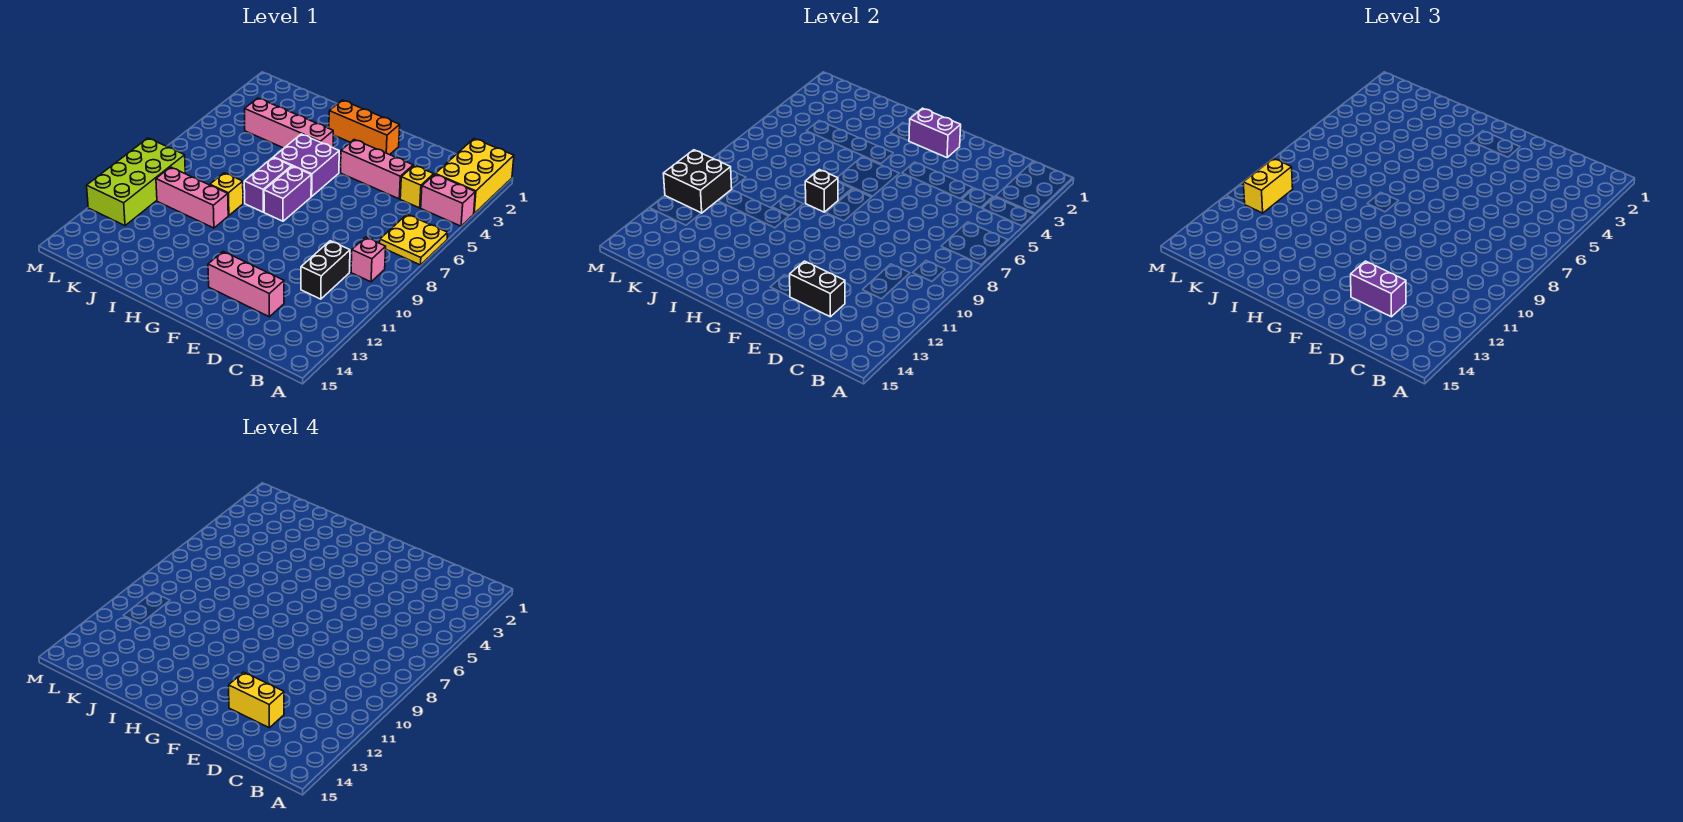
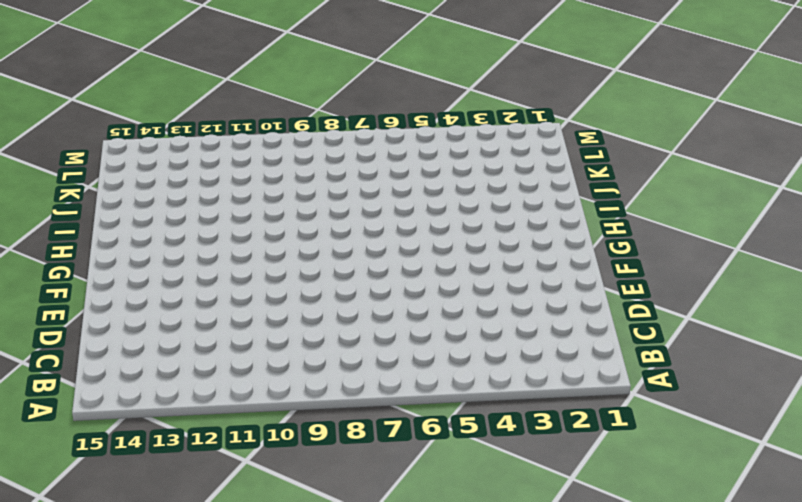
none -> yellow brick A1:B3 level 1
none -> pink brick A4:B4 level 1
none -> yellow plate A6:B7 level 1

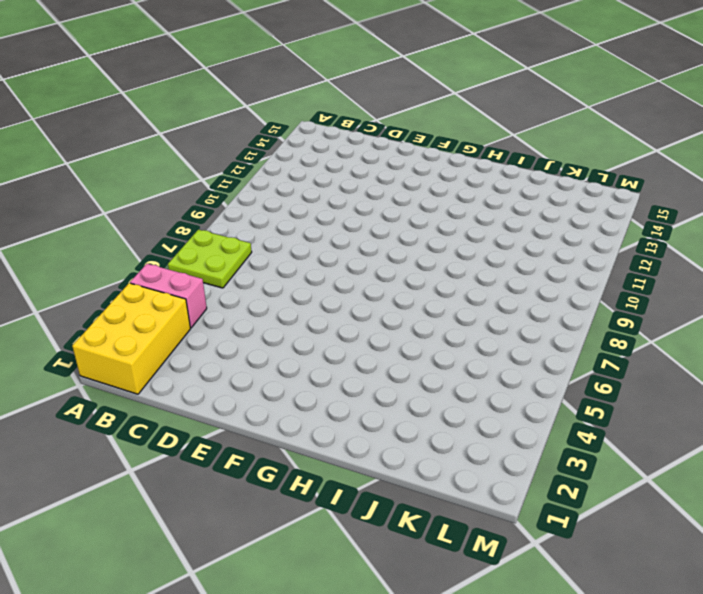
lime plate A6:B7 level 1 -> yellow plate A6:B7 level 1
none -> pink brick B9 level 1
none -> yellow brick C4 level 1
none -> black brick C10:C11 level 1

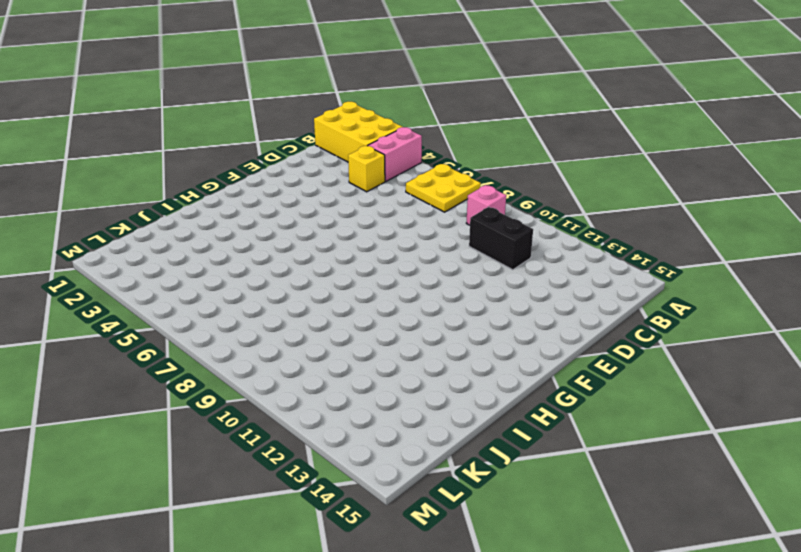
none -> pink brick D4:F4 level 1
none -> pink brick D13:F13 level 1
none -> orange brick F2:H2 level 1

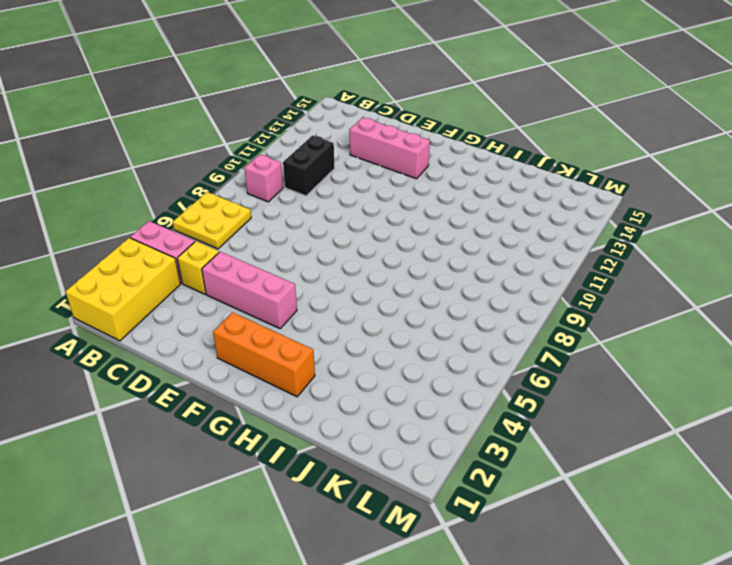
none -> purple brick G5:H6 level 1
none -> purple brick G7:G8 level 1
none -> pink brick H4:K4 level 1

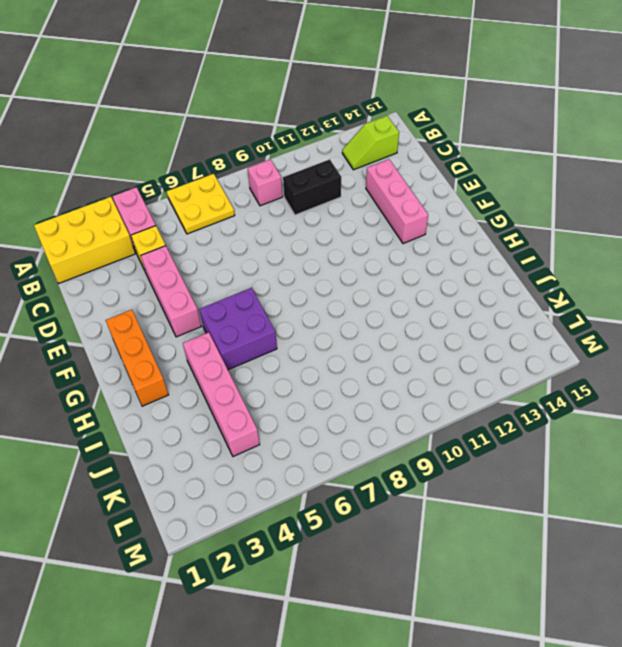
lime slope B13:B14 level 1 top 14 -> none
none -> purple brick G7:G8 level 1
none -> purple brick H7:H8 level 1
none -> yellow brick I9 level 1

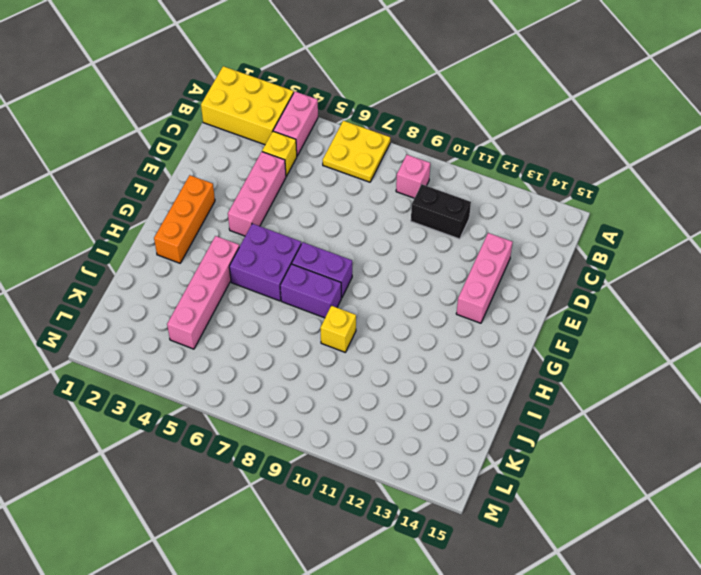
none -> pink brick I10:K10 level 1
none -> lime brick L9:M12 level 1
none -> black brick D13:E13 level 2

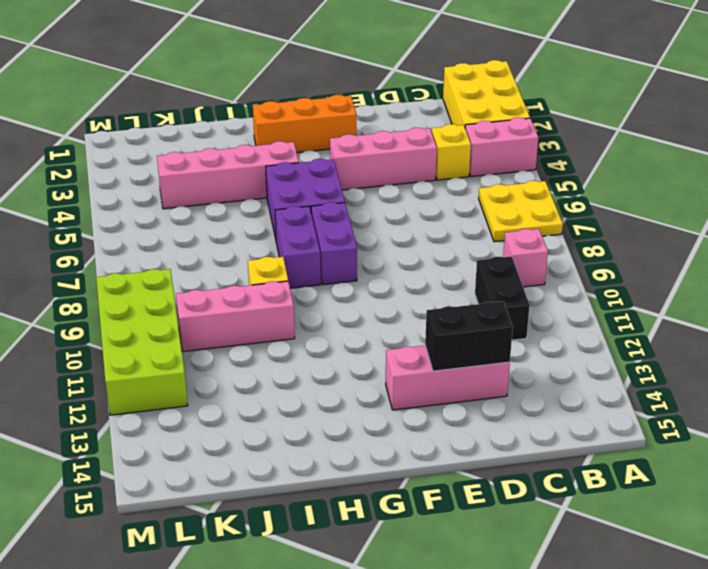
none -> purple brick F2:G2 level 2
none -> black brick H8 level 2
none -> black brick L10:M11 level 2

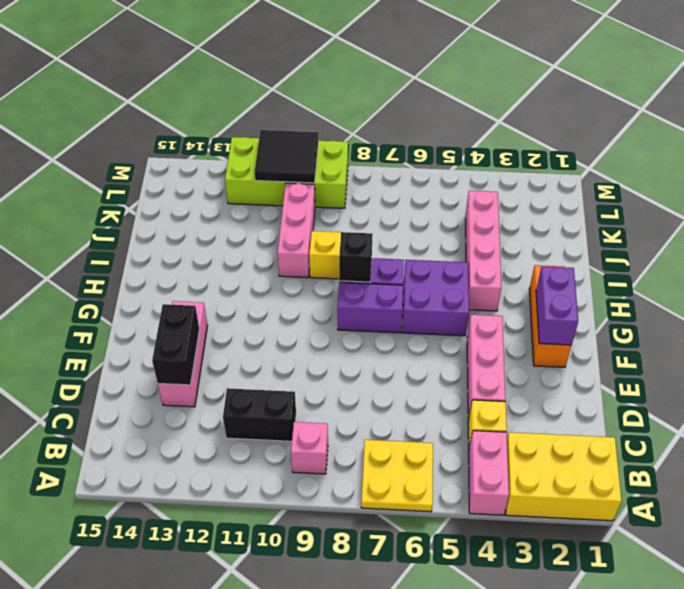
black tile L10:M11 level 2 -> black brick L10:M11 level 2
none -> purple brick D13:E13 level 3
none -> yellow brick L10:L11 level 3
none -> yellow brick D13:E13 level 4

